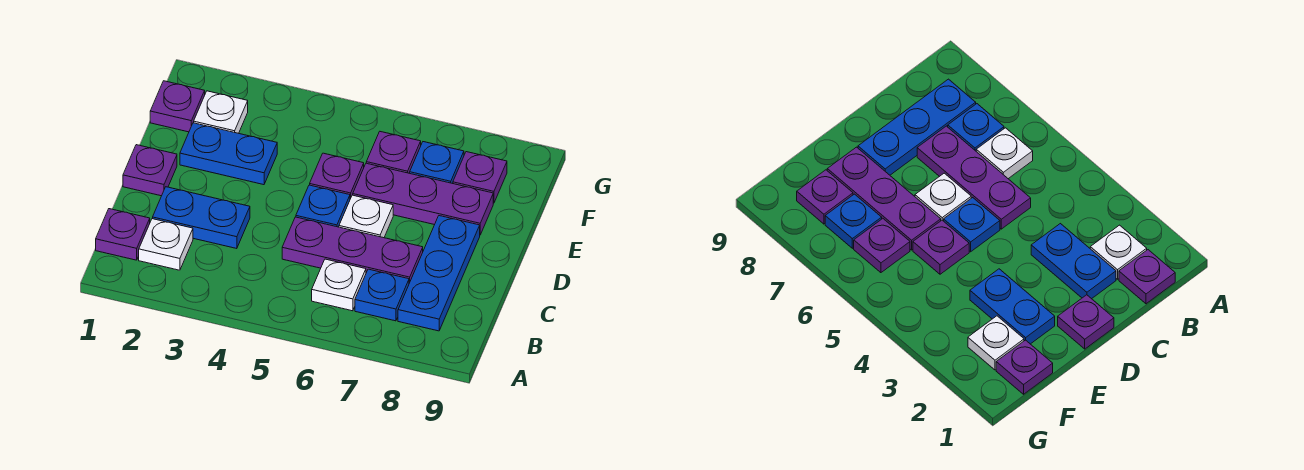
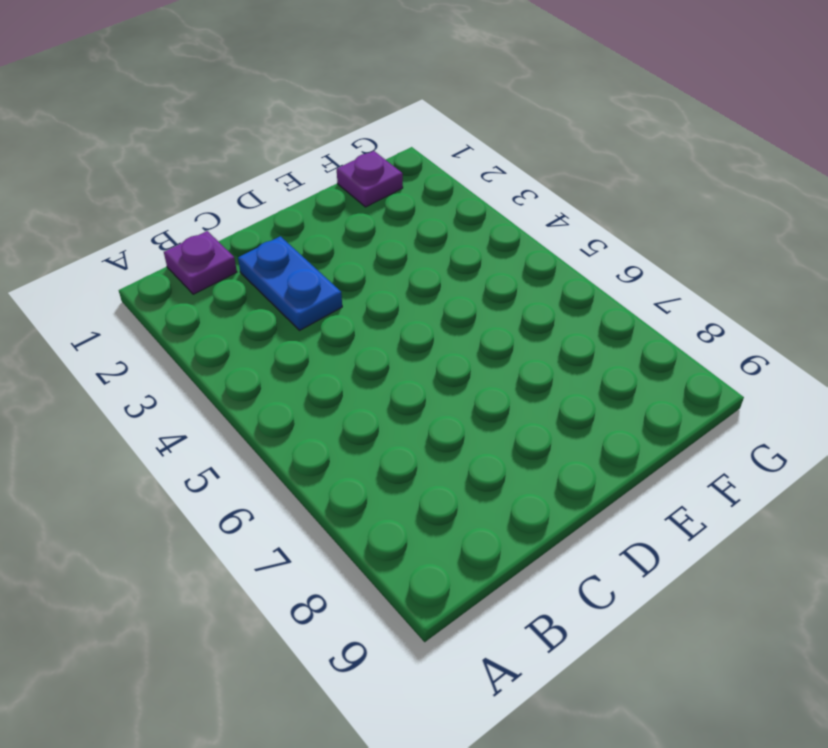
none -> white plate B2 level 1
none -> white plate B6 level 1
none -> blue plate B7 level 1

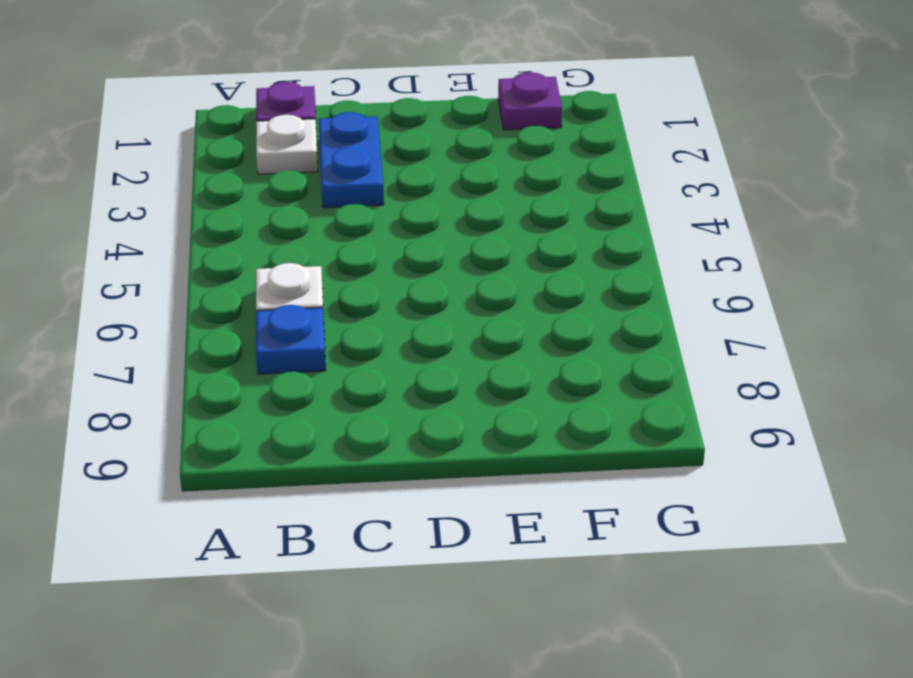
none -> blue plate B8:D8 level 1
none -> purple plate C5:C7 level 1
none -> purple plate D1 level 1

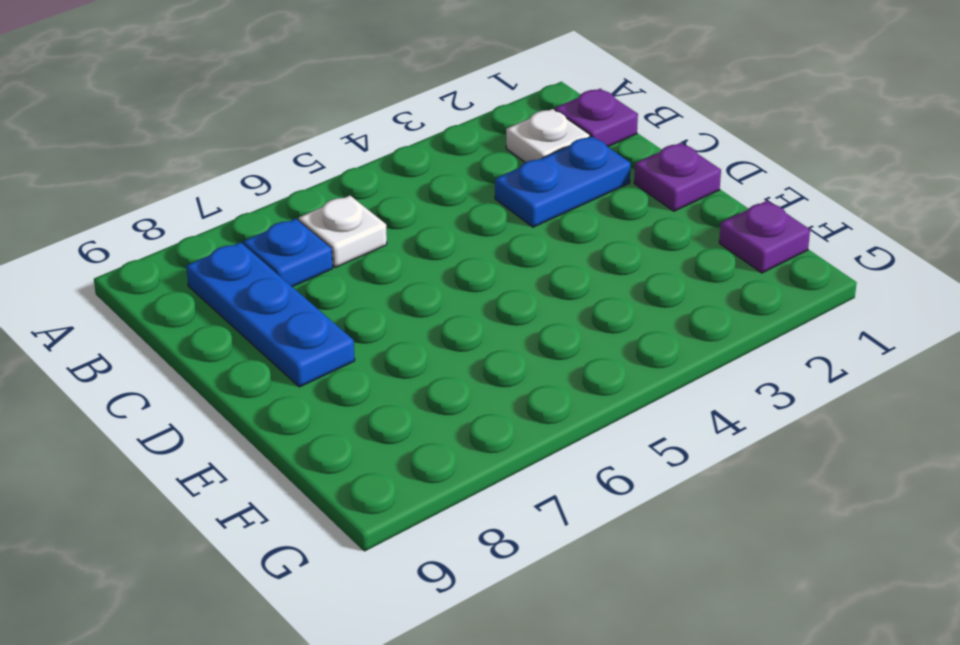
none -> purple plate C5:C7 level 1
none -> blue plate D5 level 1
none -> white plate D6 level 1

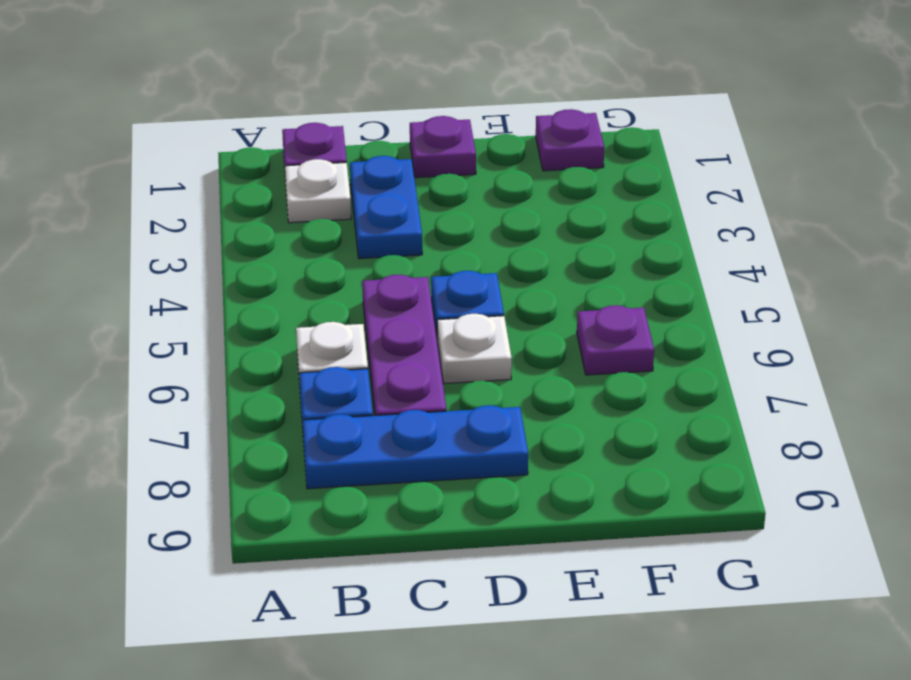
none -> blue plate E2:E3 level 1
none -> purple plate E5 level 1
none -> purple plate E6:E8 level 1

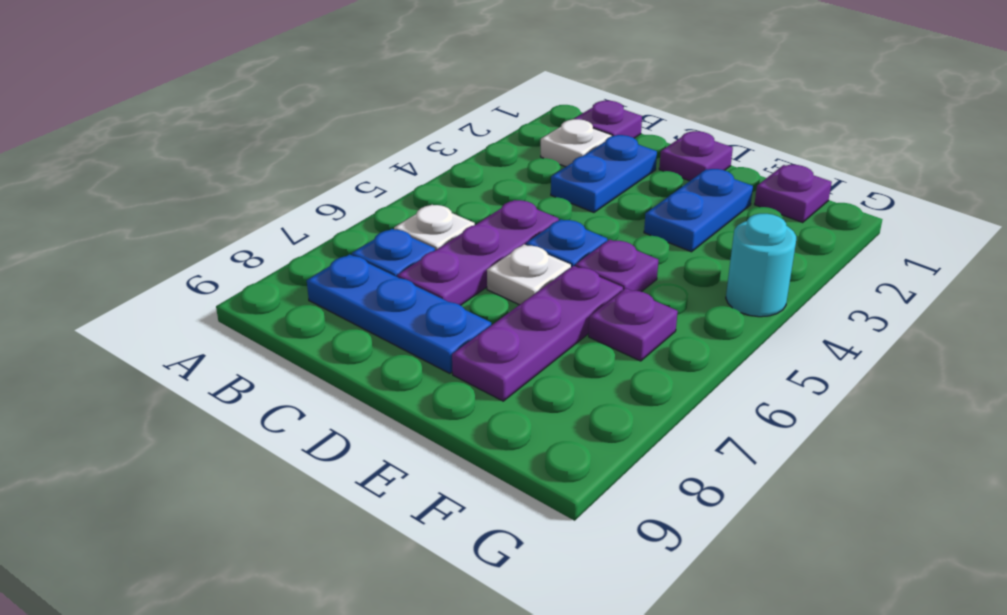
cyan round brick G4 level 1 -> none
none -> white plate F2 level 1
none -> blue plate F7 level 1
none -> purple plate F8 level 1

